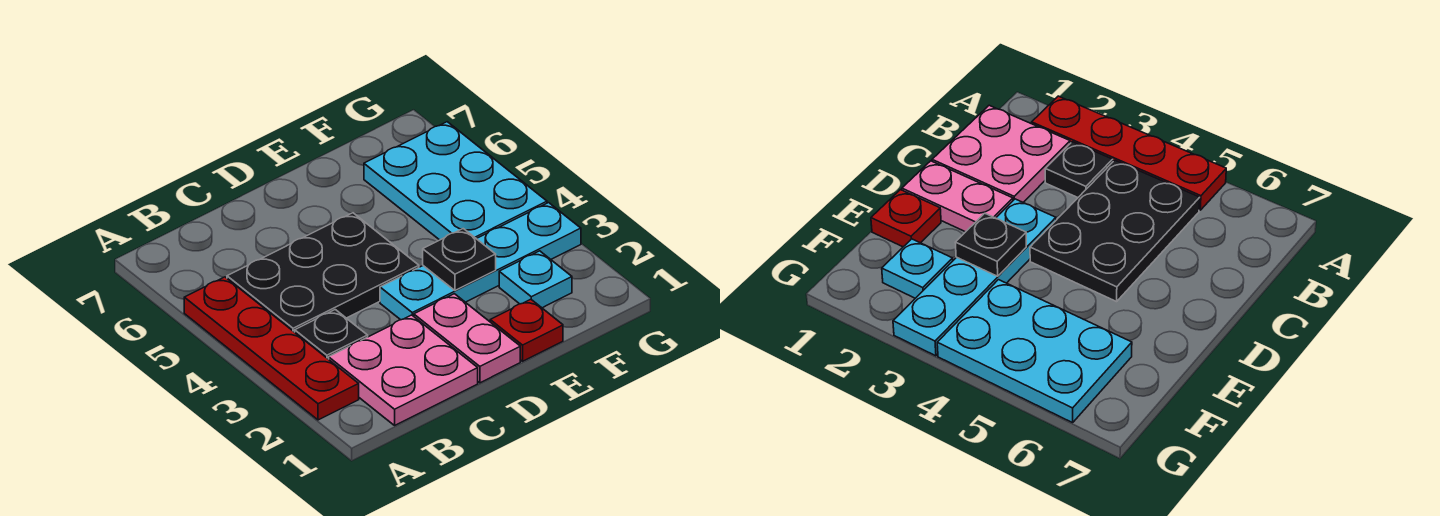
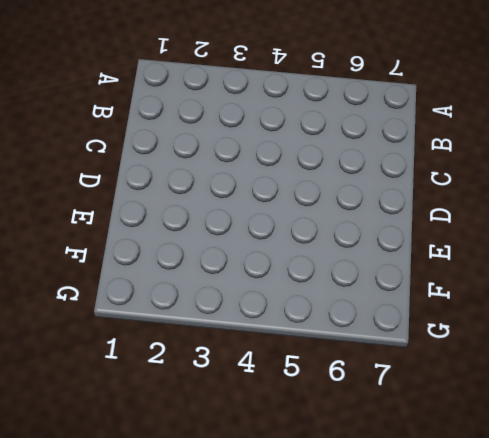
none -> red plate A2:A5 level 1
none -> pink plate B1:C2 level 1

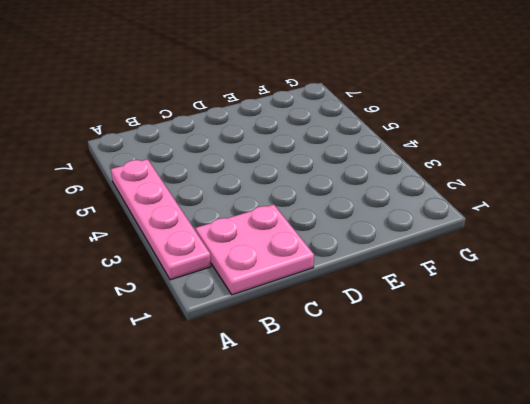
pink plate A2:A5 level 1 -> red plate A2:A5 level 1
none -> black plate B3 level 1
none -> black plate B4:D5 level 1

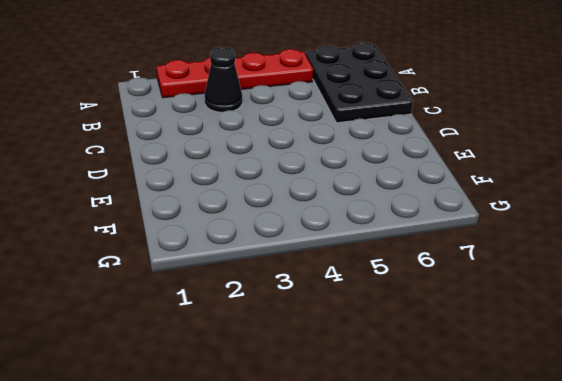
black plate A6:C7 level 1 -> black plate B4:D5 level 1
black cone B3 level 1 -> black plate B3 level 1
none -> pink plate B1:C2 level 1
none -> pink plate D1:D2 level 1

